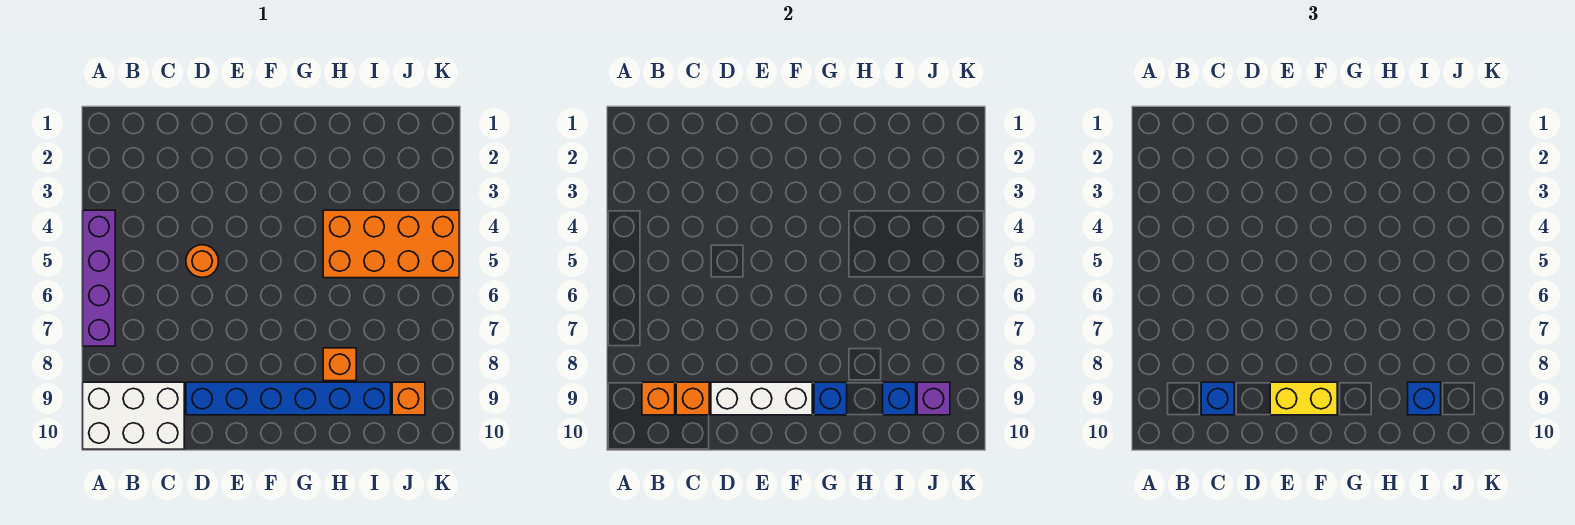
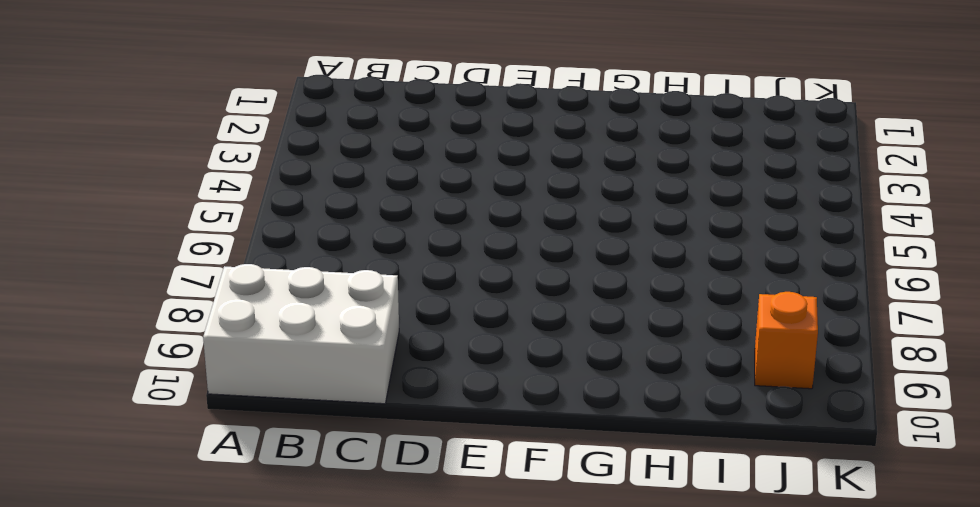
none -> purple brick A4:A7 level 1
none -> orange round brick D5 level 1
none -> blue brick D9:I9 level 1

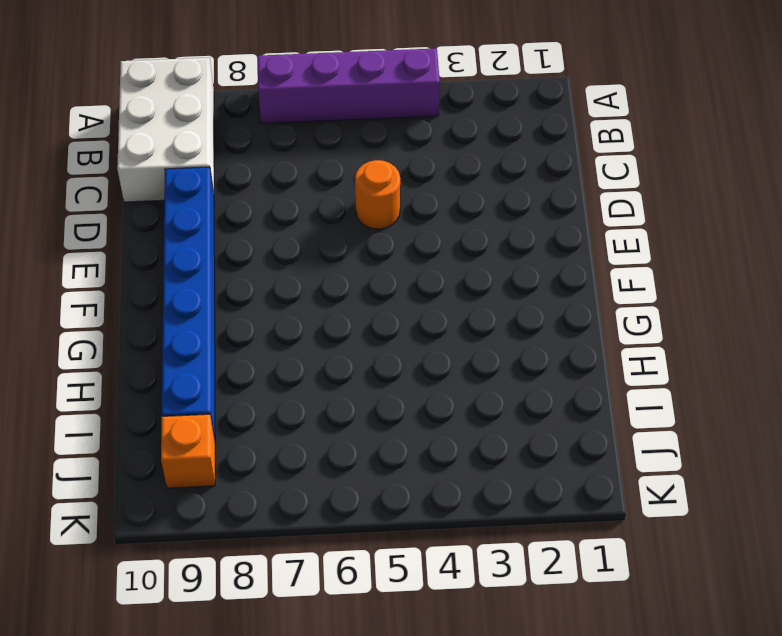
none -> orange brick H4:K5 level 1
none -> orange brick H8 level 1
none -> orange brick B9 level 2

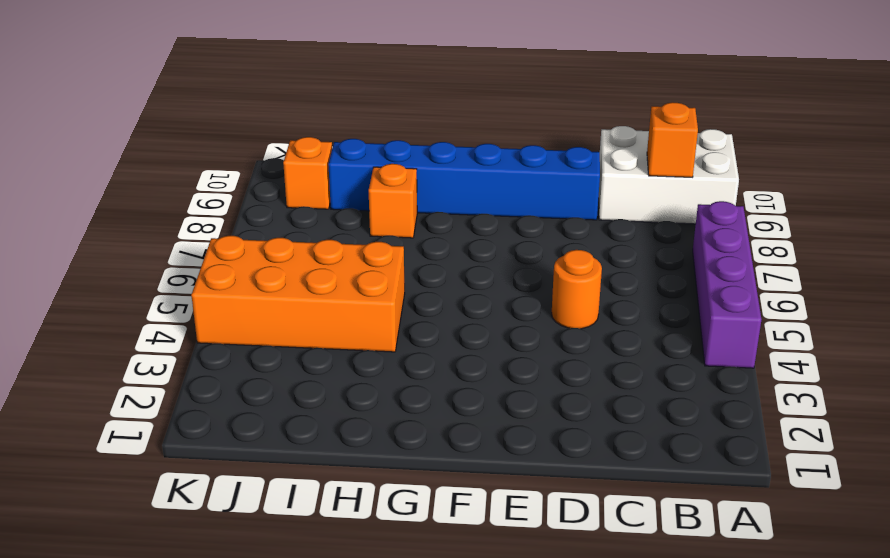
none -> orange brick C9 level 2
none -> white brick D9:F9 level 2
none -> blue brick G9 level 2

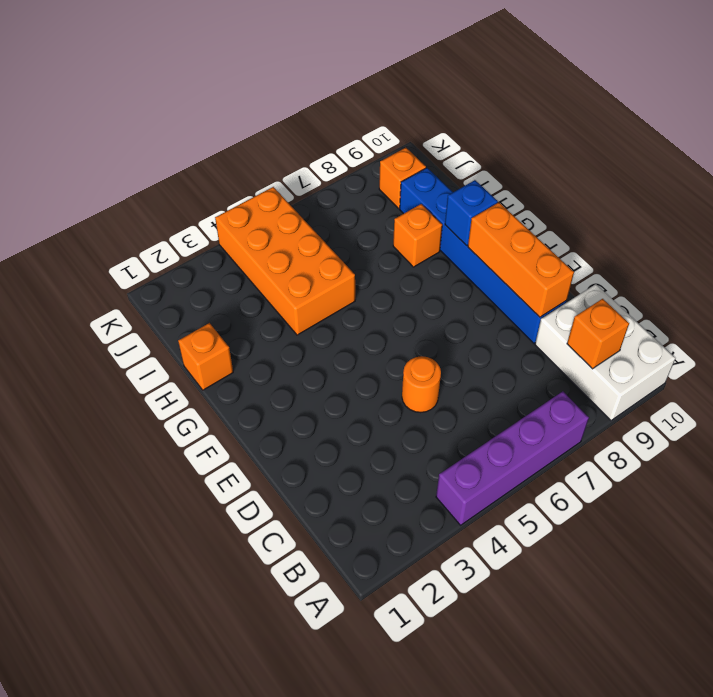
orange brick D9:F9 level 2 -> white brick D9:F9 level 2
orange brick H1 level 1 -> orange brick C9 level 2
none -> blue brick I9 level 2
none -> purple brick J9 level 2
none -> blue brick C9 level 3

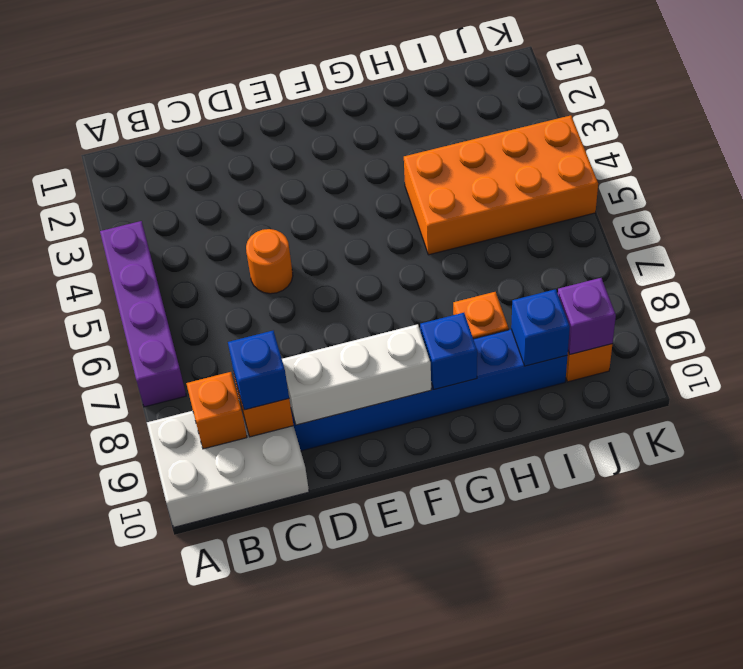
none -> yellow brick E9:F9 level 3
none -> blue brick I9 level 3

